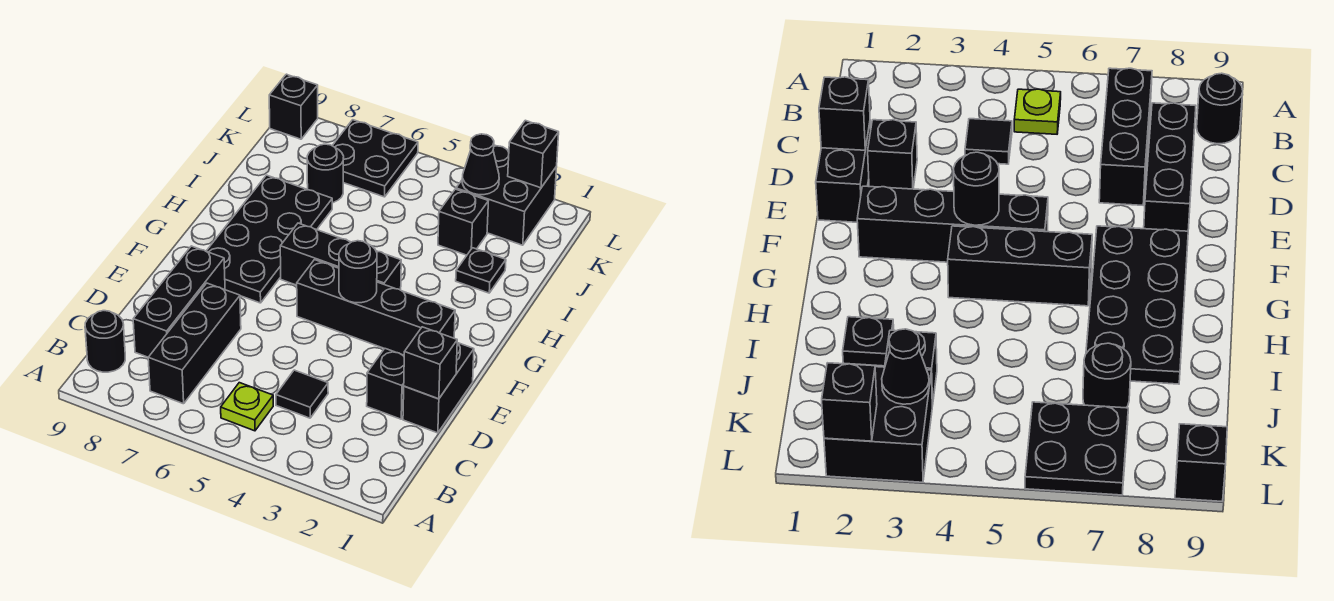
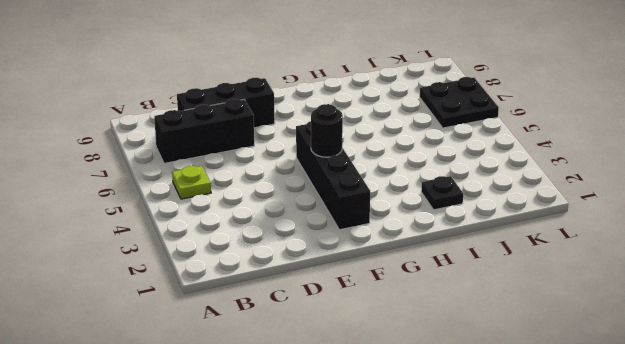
none -> black round brick B9 level 1
none -> black tile C4 level 1
none -> black brick D1:E1 level 1

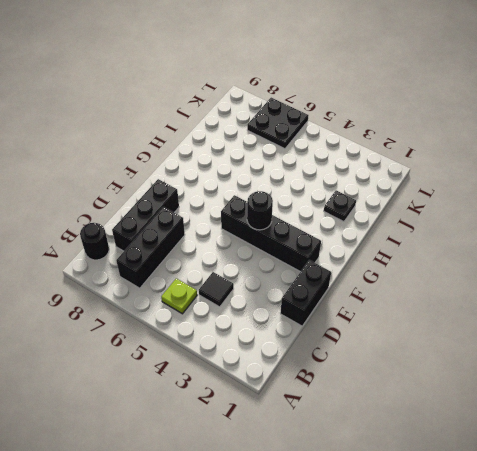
none -> black brick D2 level 1
none -> black plate F7:I8 level 1
none -> black brick G4:G6 level 1

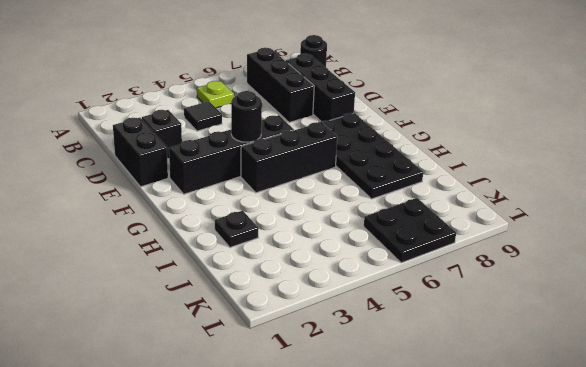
none -> black brick J3 level 1
none -> black round brick J7 level 1
none -> black brick K2:L3 level 1

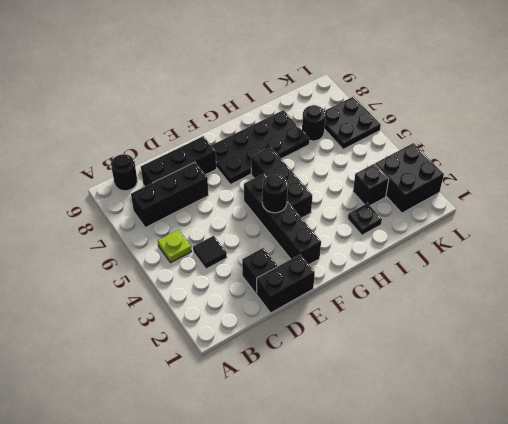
none -> black brick L9 level 1
none -> black brick D1 level 2
none -> black cone K3 level 2

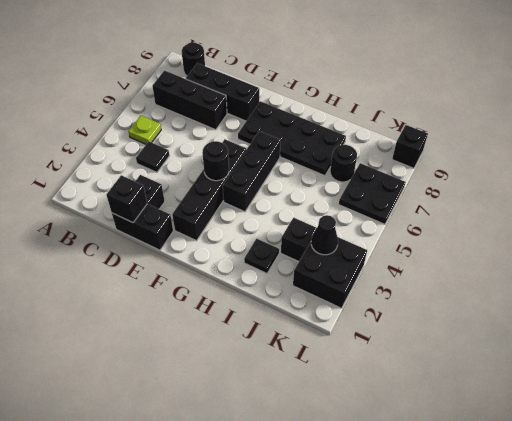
none -> black brick L2 level 2

